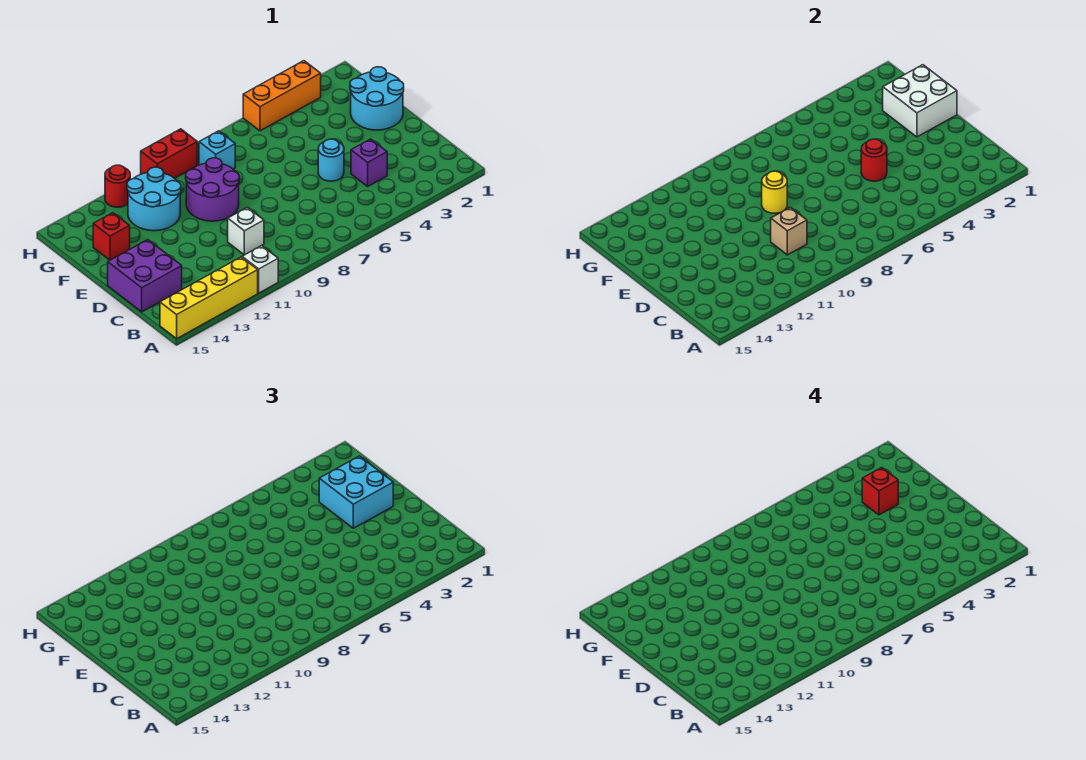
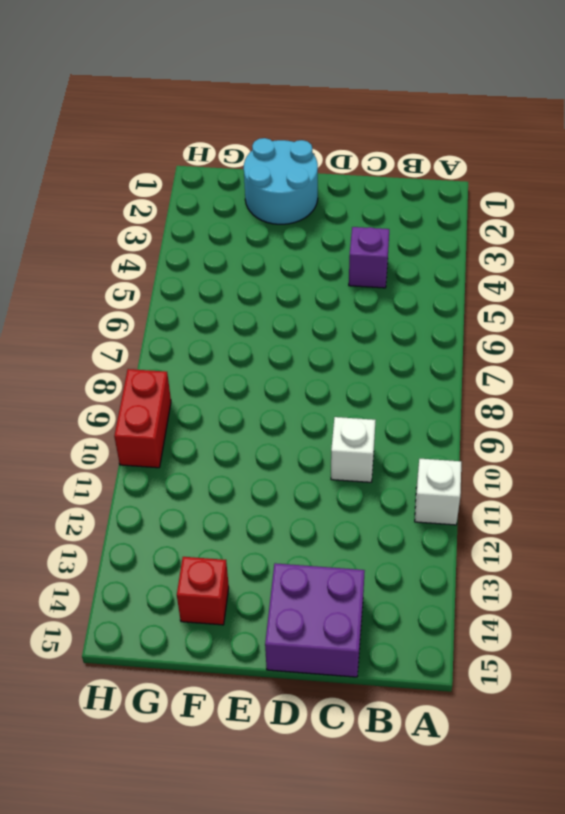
none -> yellow brick A12:A15 level 1
none -> cyan round brick D5 level 1
none -> purple round brick E9:F10 level 1

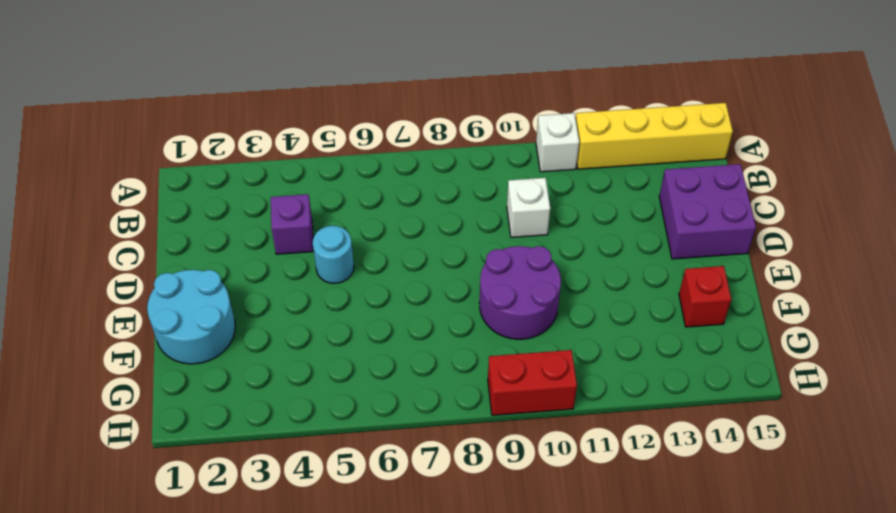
none -> cyan round brick F11:G12 level 1
none -> cyan brick G8 level 1
none -> orange brick H3:H5 level 1

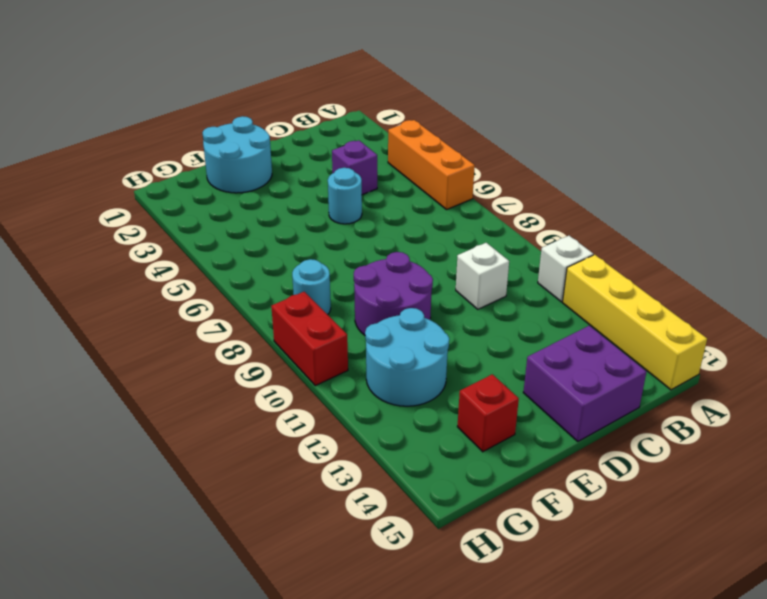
orange brick A4:A6 level 1 -> orange brick H3:H5 level 1
cyan round brick G8 level 1 -> cyan brick G8 level 1
none -> red round brick H12 level 1
none -> tan brick C10 level 2
none -> red round brick D5 level 2

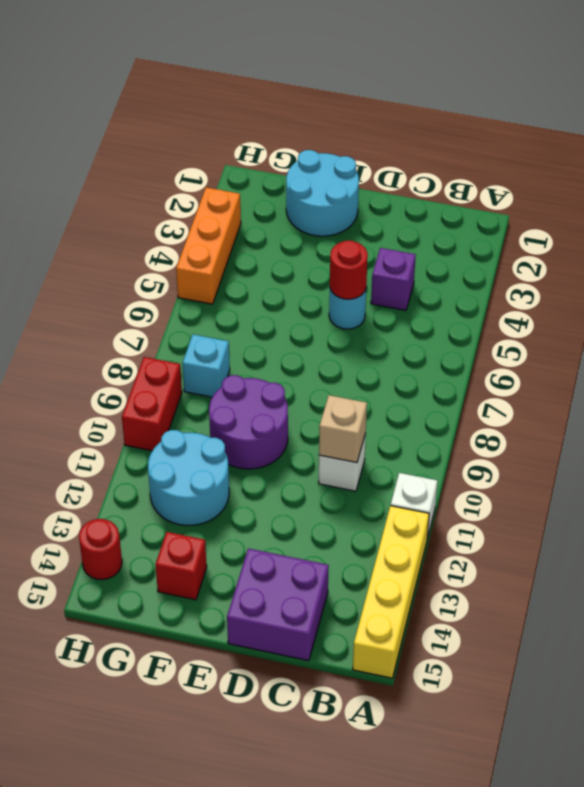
red round brick H14 level 1 -> red round brick H12 level 1
none -> white brick E1:F2 level 2
none -> yellow round brick E9 level 2
none -> cyan brick E2:F3 level 3

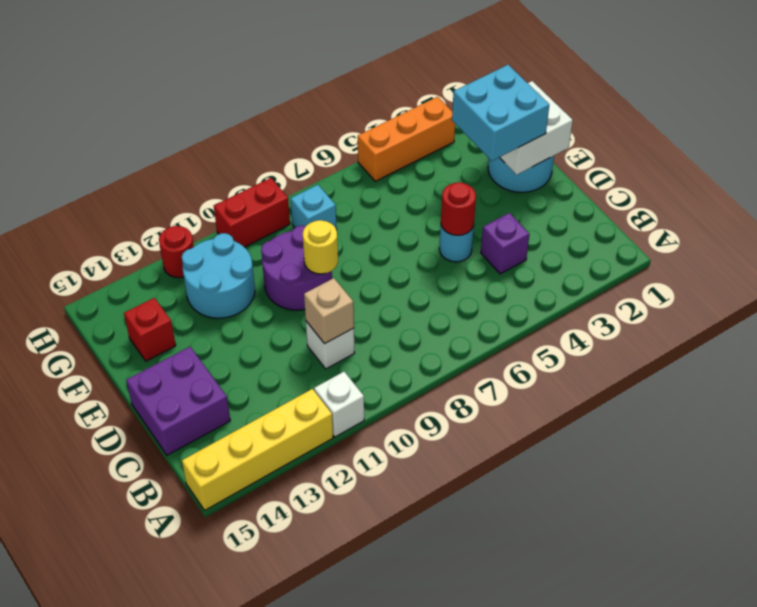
none -> red brick F3 level 4

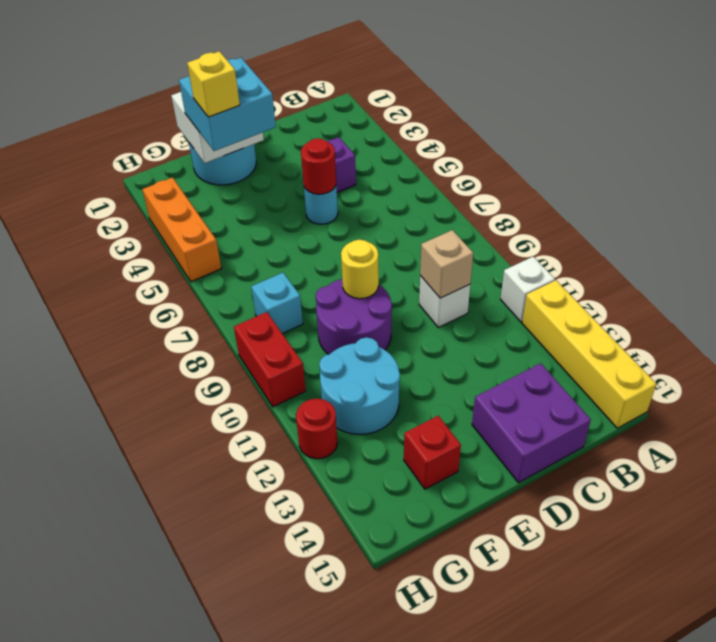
yellow brick F3 level 4 -> red brick F3 level 4

